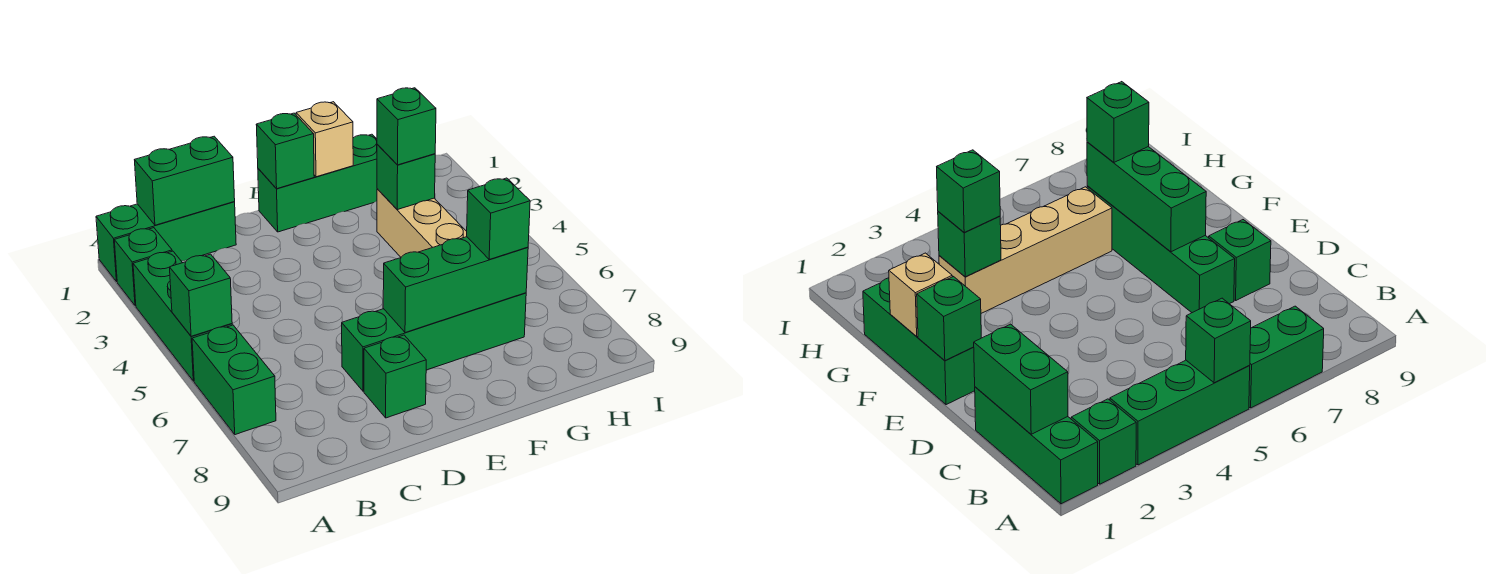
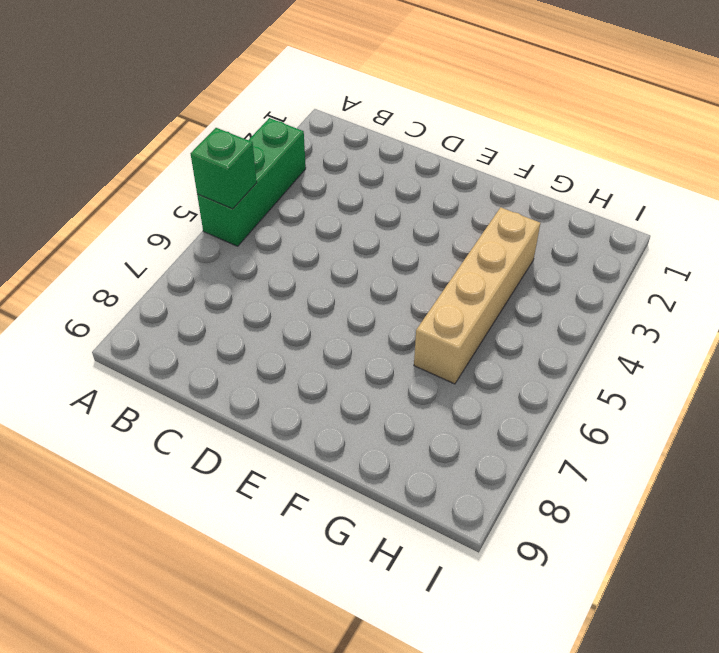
none -> green brick A1:C1 level 1
none -> green brick A2 level 1
none -> green brick A6:A7 level 1

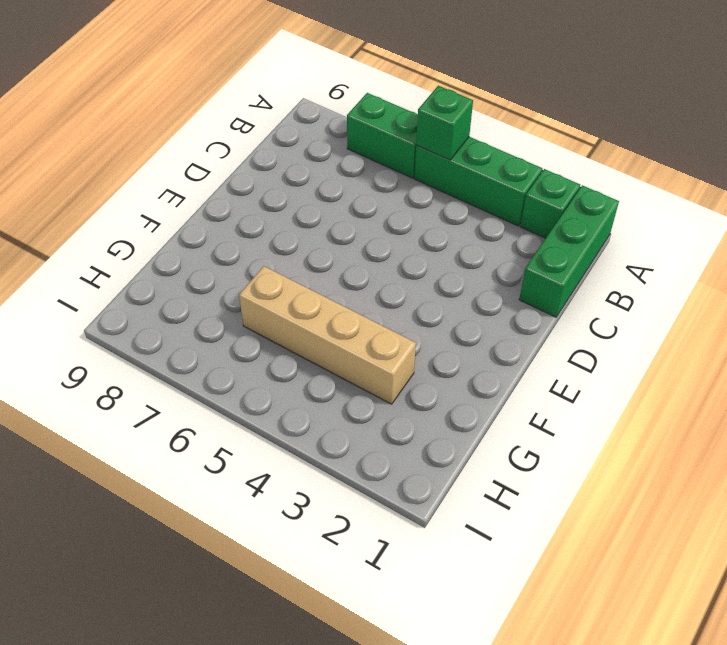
none -> green brick D7:G7 level 1
none -> green brick D8 level 1
none -> green brick E1:G1 level 1

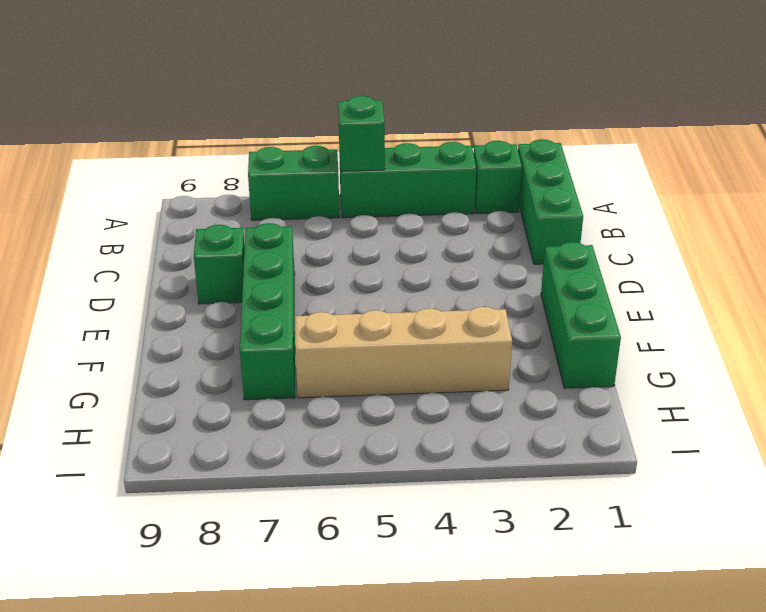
none -> green brick B1:C1 level 2
none -> green brick E1 level 2
none -> green brick E7:G7 level 2

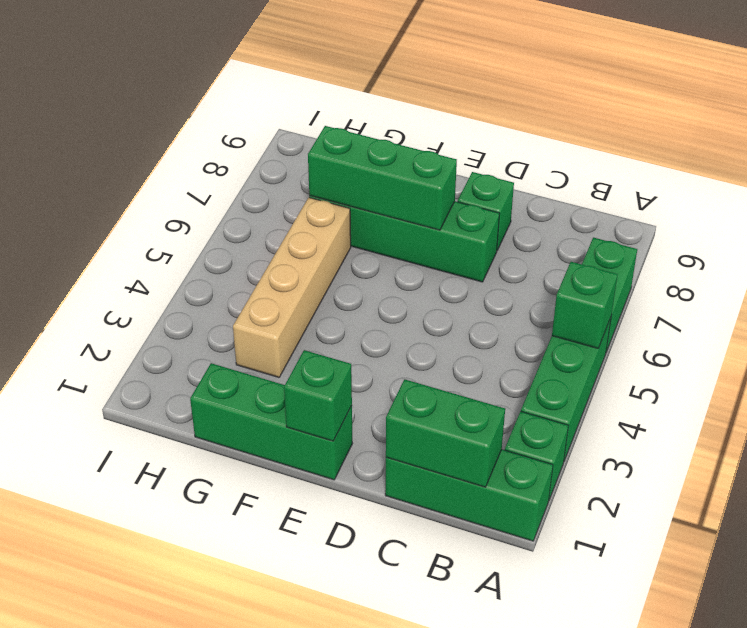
none -> tan brick F1 level 2
none -> green brick G3 level 2
none -> green brick G3 level 3

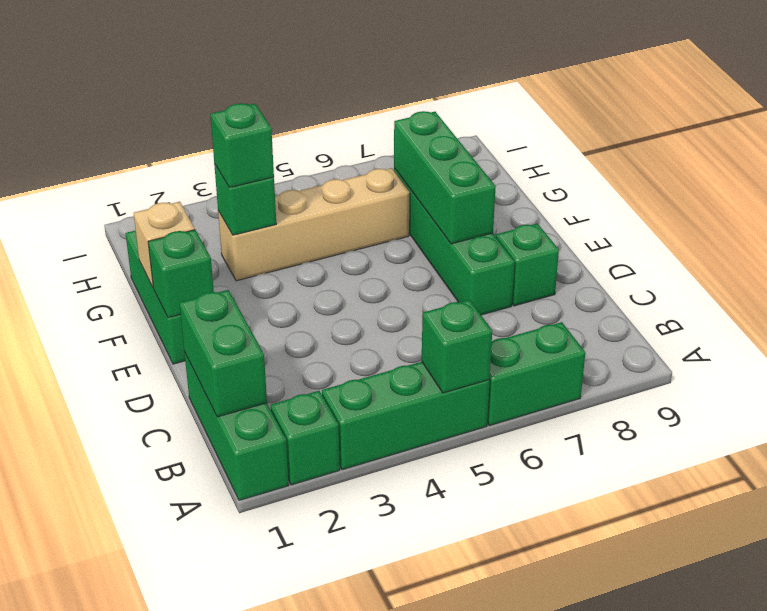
none -> green brick G7 level 3

